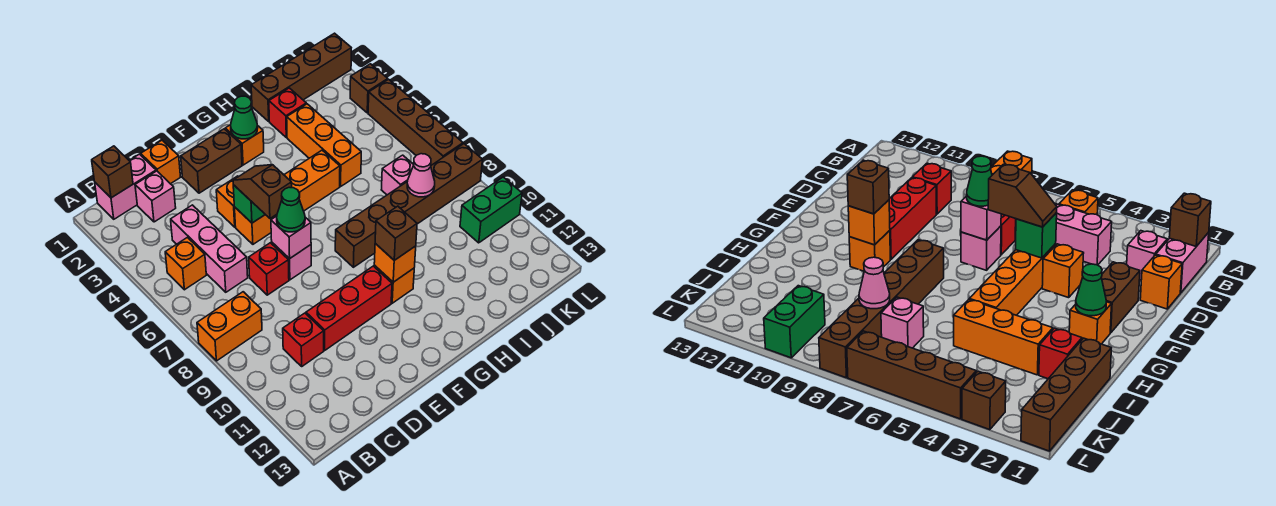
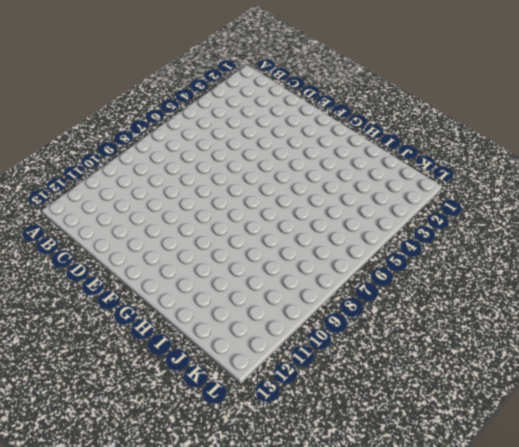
none -> orange brick A8:B8 level 1
none -> pink brick B1:C1 level 1
none -> orange brick B5 level 1
none -> pink brick C2 level 1

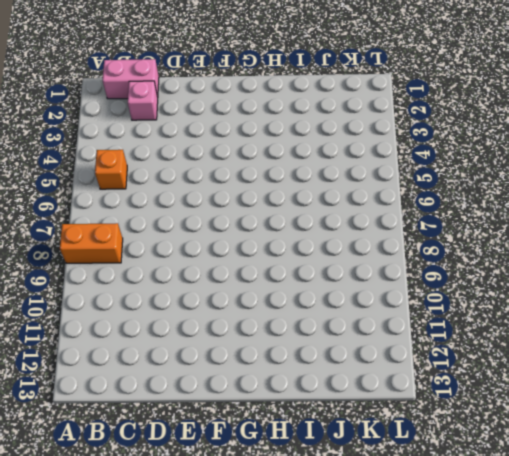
none -> pink brick C4:C6 level 1
none -> red brick C10 level 1
none -> orange brick D1 level 1
none -> red brick D7 level 1

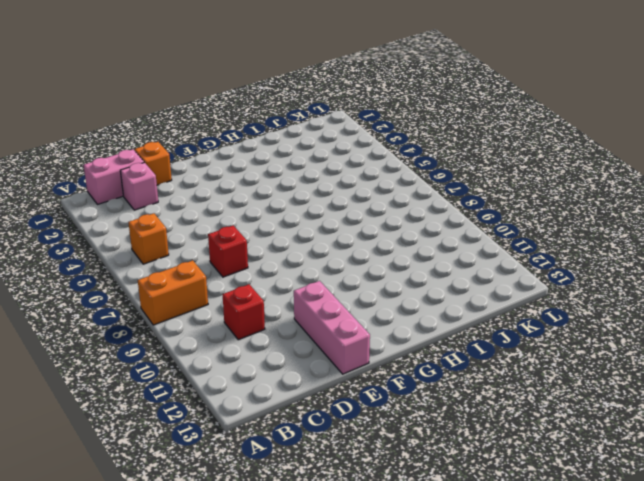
pink brick E11:E13 level 1 -> pink brick C4:C6 level 1
none -> red brick D10:F10 level 1
none -> brown brick E2:F2 level 1
none -> orange brick E4 level 1
none -> orange brick E5:H5 level 1

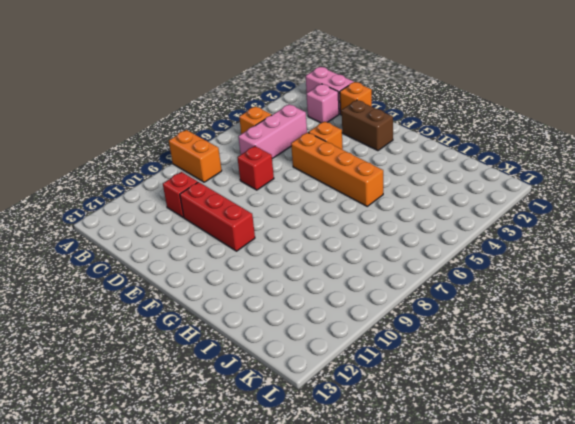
none -> pink brick E7 level 1
none -> orange brick G2 level 1
none -> brown brick G8:L8 level 1
none -> orange brick G10 level 1

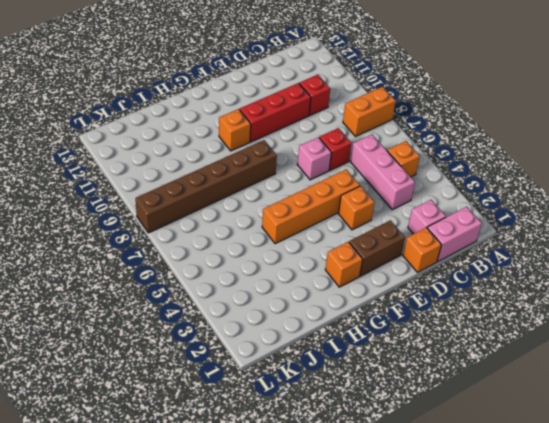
none -> brown brick I1:L1 level 1
none -> red brick I2 level 1
none -> orange brick I3:I5 level 1
none -> pink brick J7 level 1

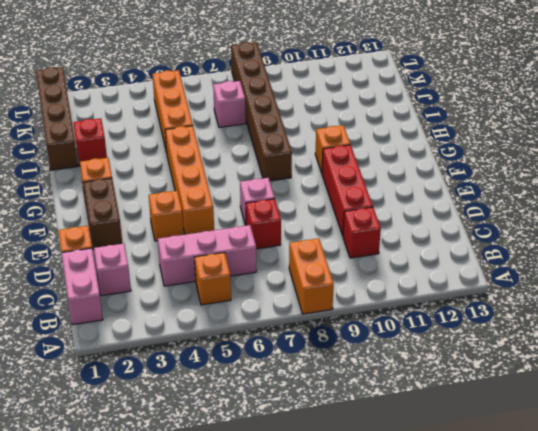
orange brick I5:K5 level 1 -> orange brick I3:I5 level 1
none -> green brick K10:L10 level 1
none -> brown brick L3 level 1
none -> brown brick L4:L7 level 1
none -> brown brick B1 level 2

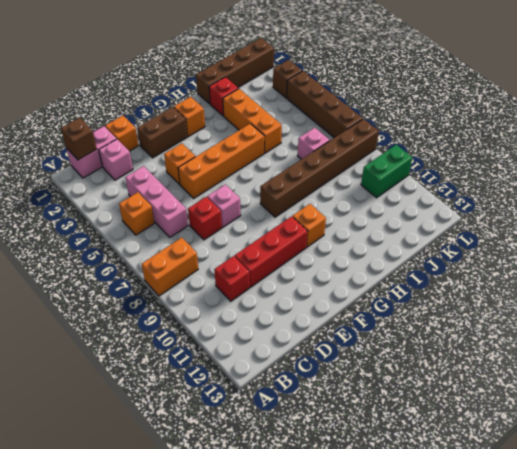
none -> green brick E5 level 2
none -> pink brick E7 level 2
none -> green cone G2 level 2
none -> orange brick G10 level 2

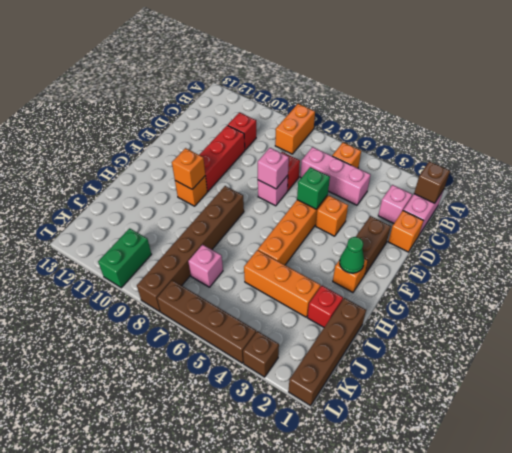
none -> pink cone J8 level 2
none -> brown slope E5:E6 level 3 top 6
none -> green cone E7 level 3
none -> brown brick G10 level 3

